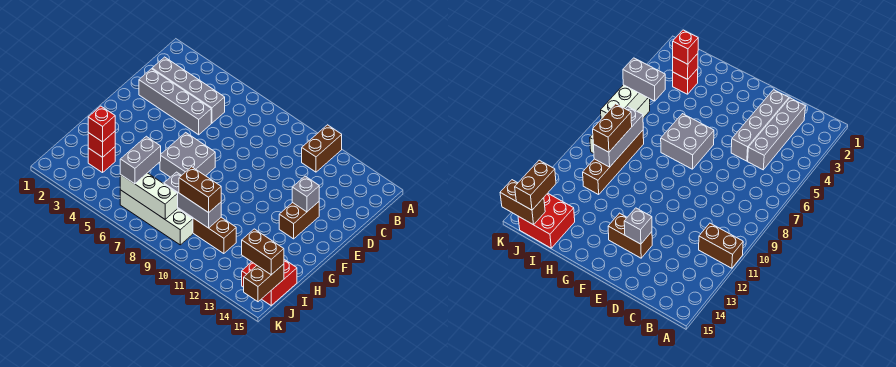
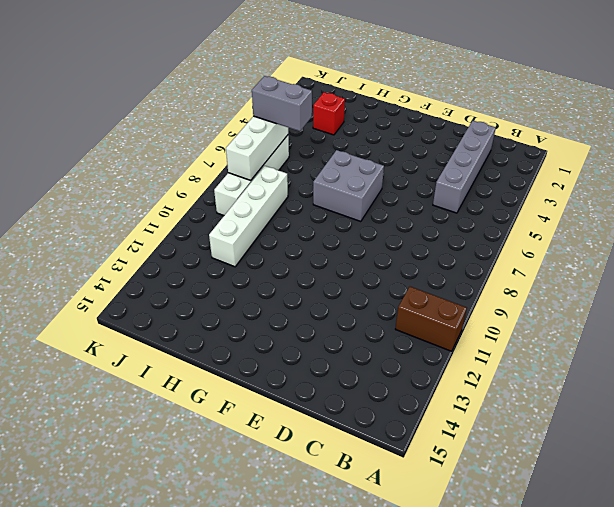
white brick I8:I11 level 1 -> brown brick I8:I11 level 1
none -> grey brick D2:D5 level 1
none -> brown brick E13:F13 level 1
none -> red brick I14:J15 level 1

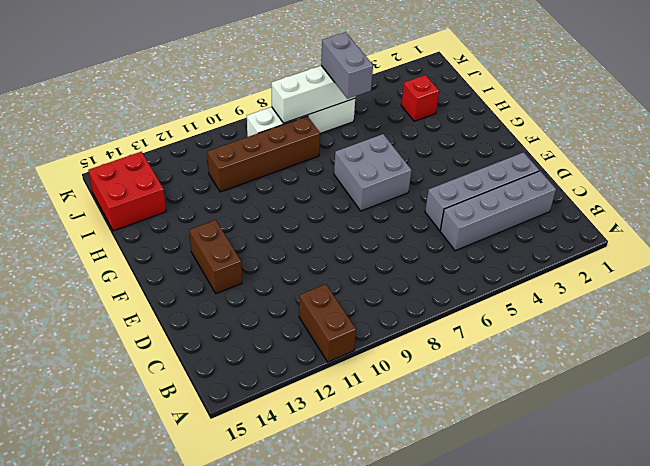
none -> grey brick E13 level 2
none -> red brick I3 level 2
none -> grey brick I8:I10 level 2

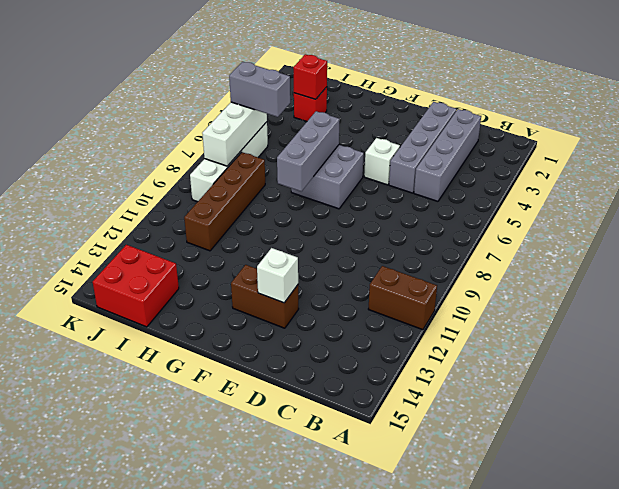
white brick E5 level 1 -> none
white brick E13 level 2 -> grey brick E13 level 2
grey brick G6:G8 level 2 -> grey brick I8:I10 level 2
none -> brown brick J15:K15 level 2
none -> red brick I3 level 3
none -> brown brick I9:I10 level 3

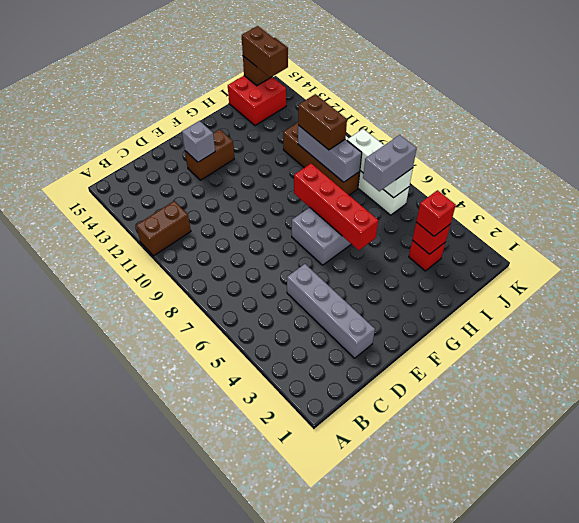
red brick G5:G8 level 2 -> none
none -> grey brick C2:C5 level 1

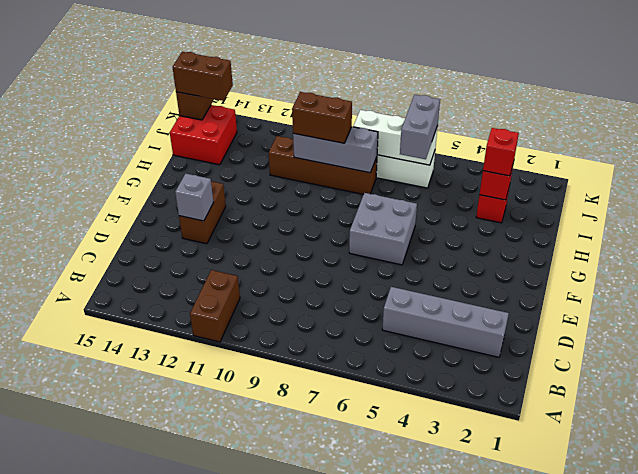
none -> grey brick D2:D5 level 1

